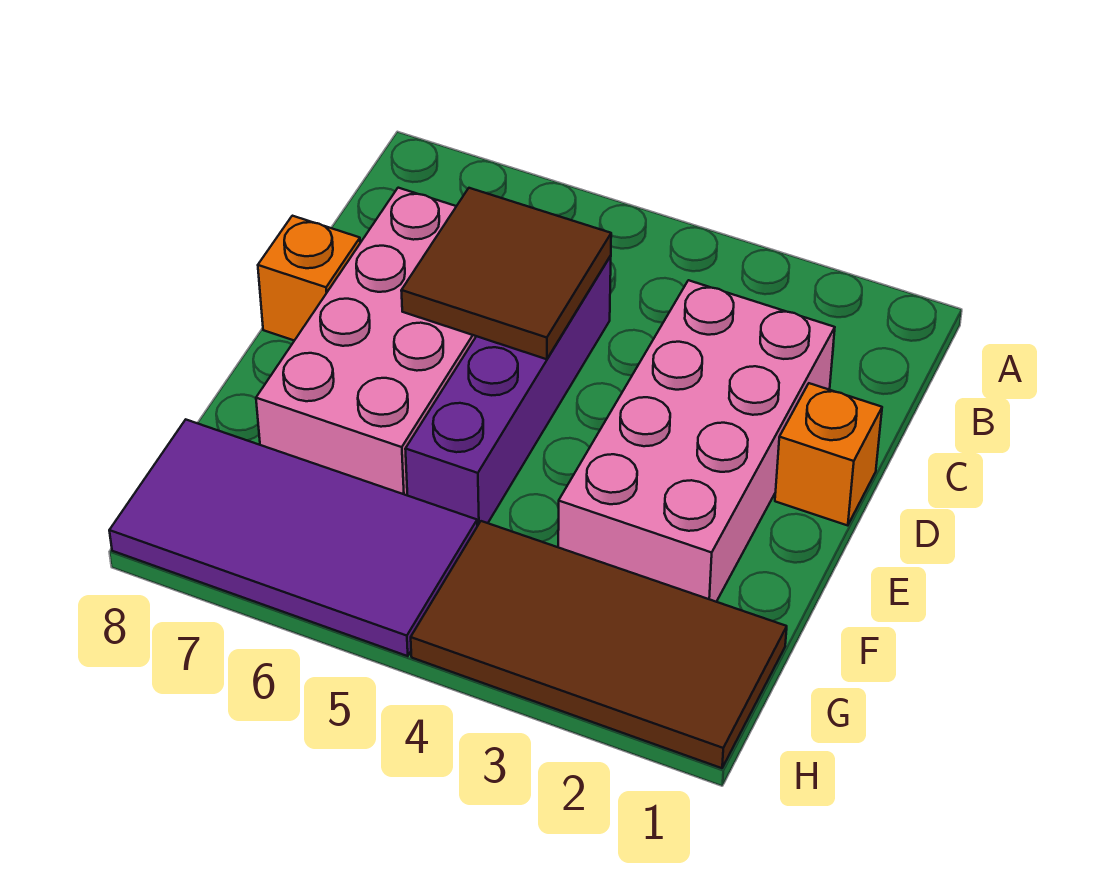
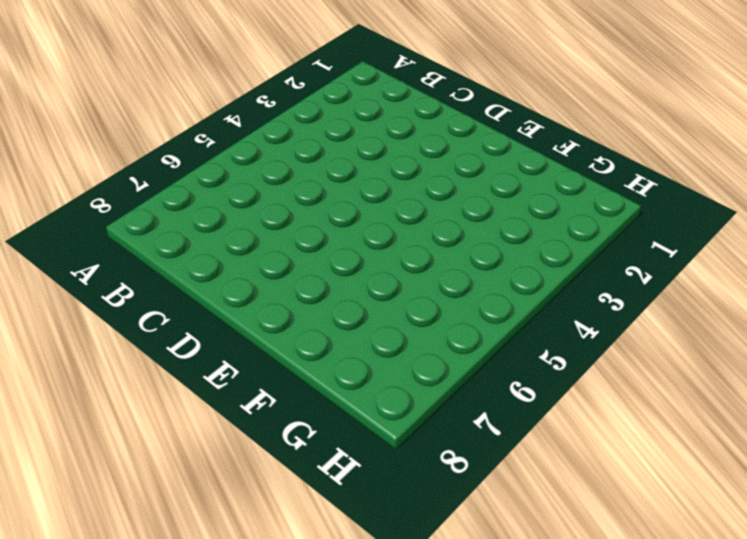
none -> pink brick C2:F3 level 1
none -> purple brick C5:F5 level 1

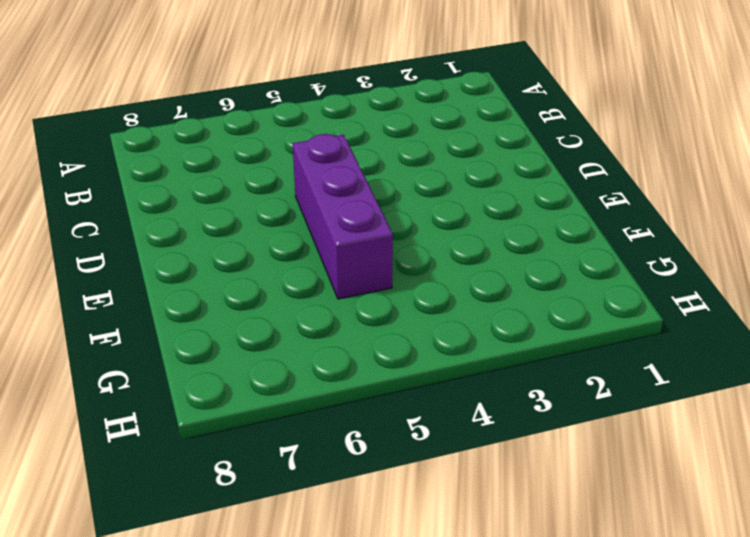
purple brick D5:F5 level 1 -> purple brick C5:F5 level 1
none -> pink brick C2:F3 level 1
none -> pink brick C6:F7 level 1

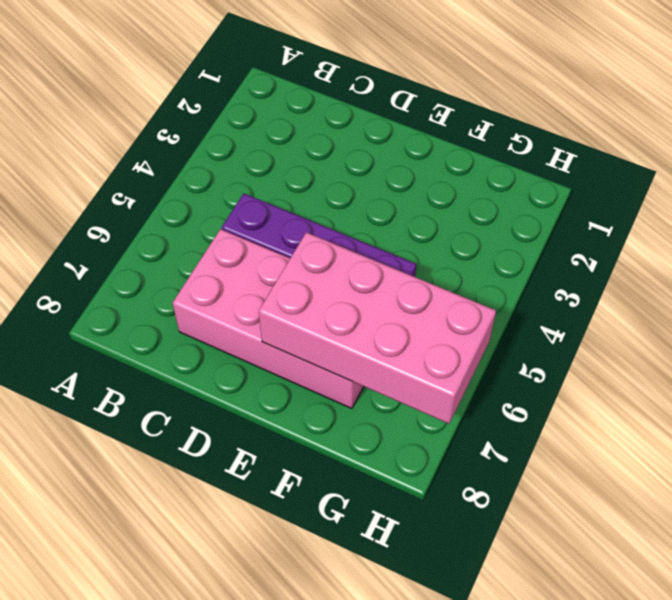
pink brick E6:H7 level 2 -> pink brick C2:F3 level 1
none -> orange brick D1 level 1
none -> orange brick D8 level 1

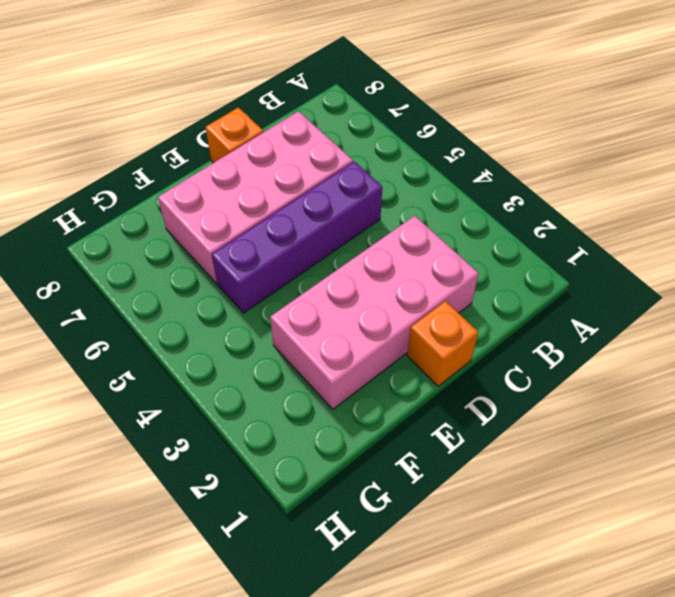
none -> brown tile G1:H4 level 1
none -> purple tile G5:H8 level 1

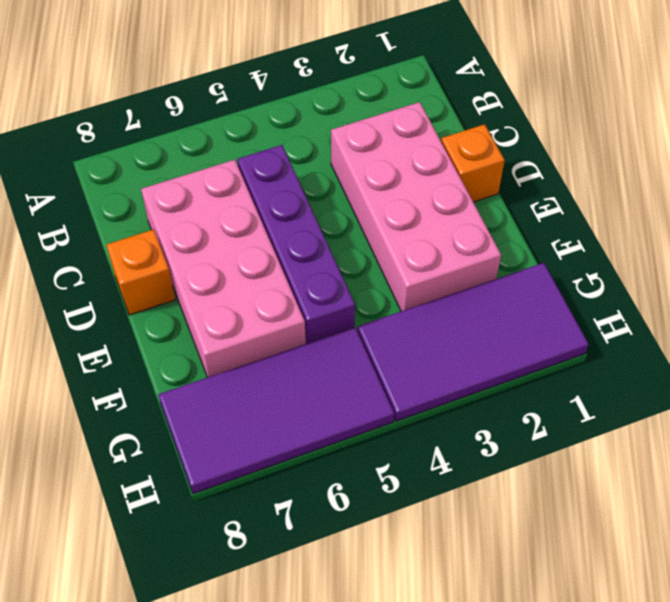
purple tile G1:H4 level 1 -> brown tile G1:H4 level 1
none -> brown tile C5:D6 level 2

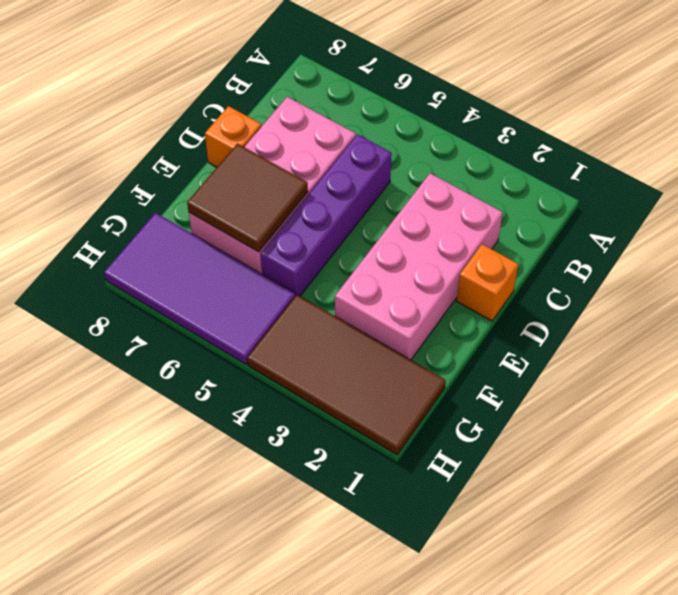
brown tile E6:F7 level 2 -> brown tile C5:D6 level 2

